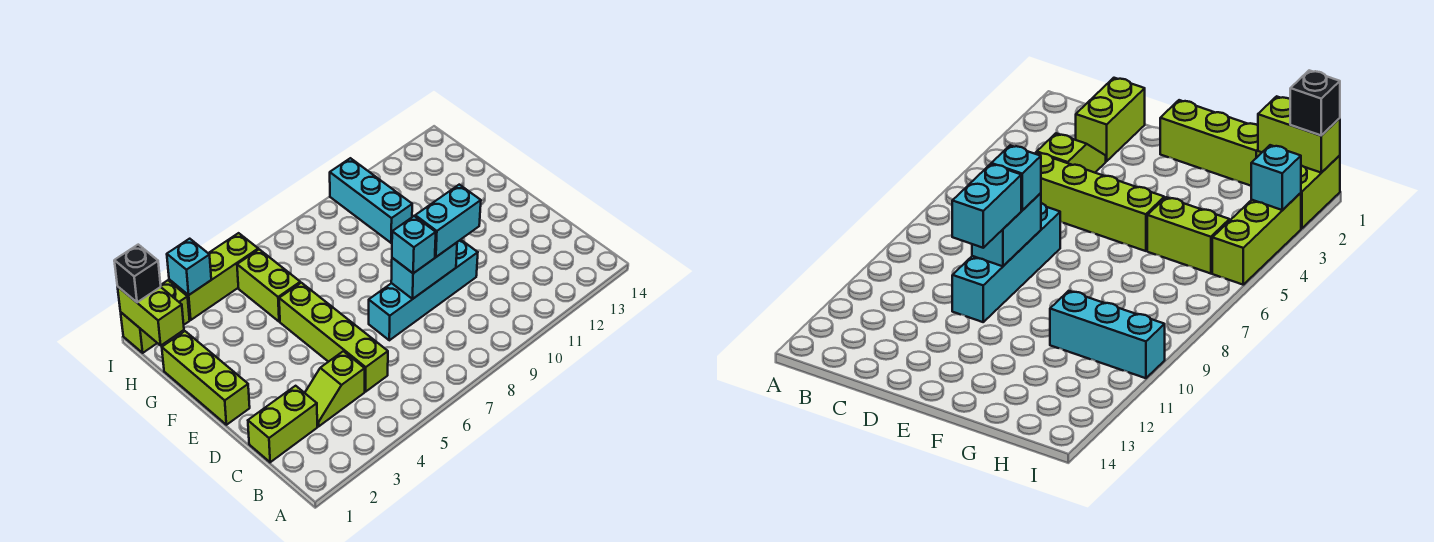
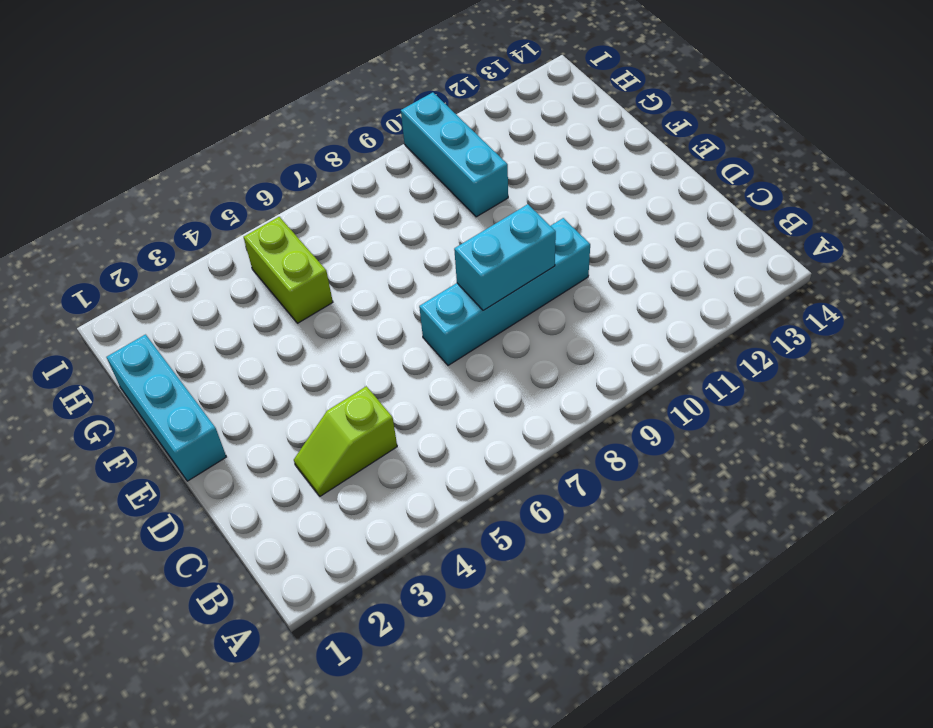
cyan brick E1:G1 level 1 -> lime brick E1:G1 level 1
none -> lime brick C1:C2 level 1
none -> lime brick C5:F5 level 1
none -> lime brick I1:I2 level 1

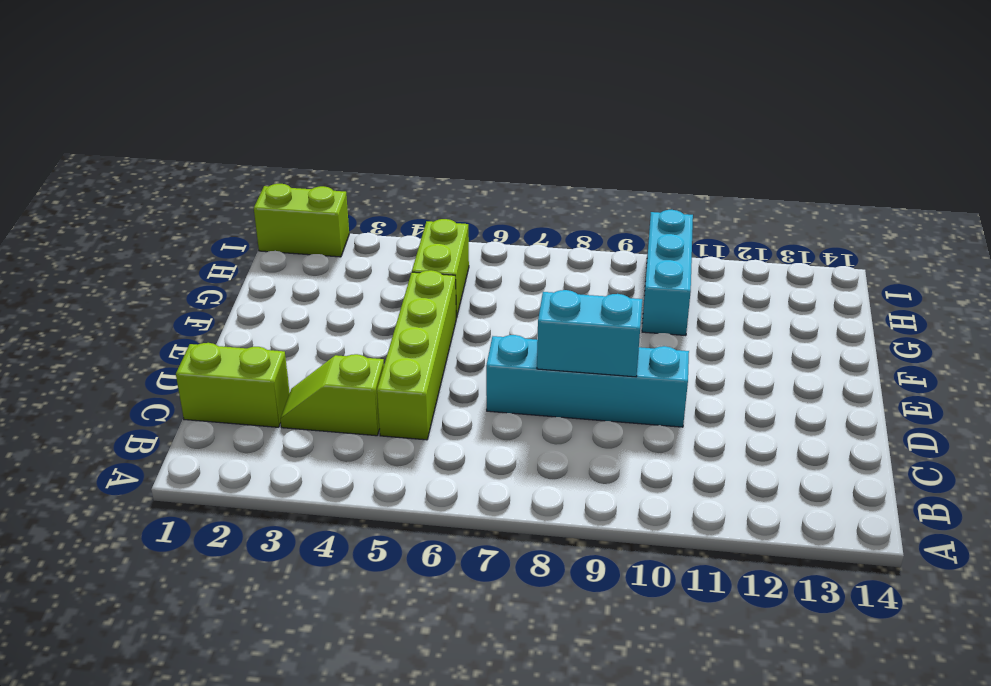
none -> lime brick E1:G1 level 1
none -> lime brick I3:I5 level 1
none -> lime brick H1:I1 level 2

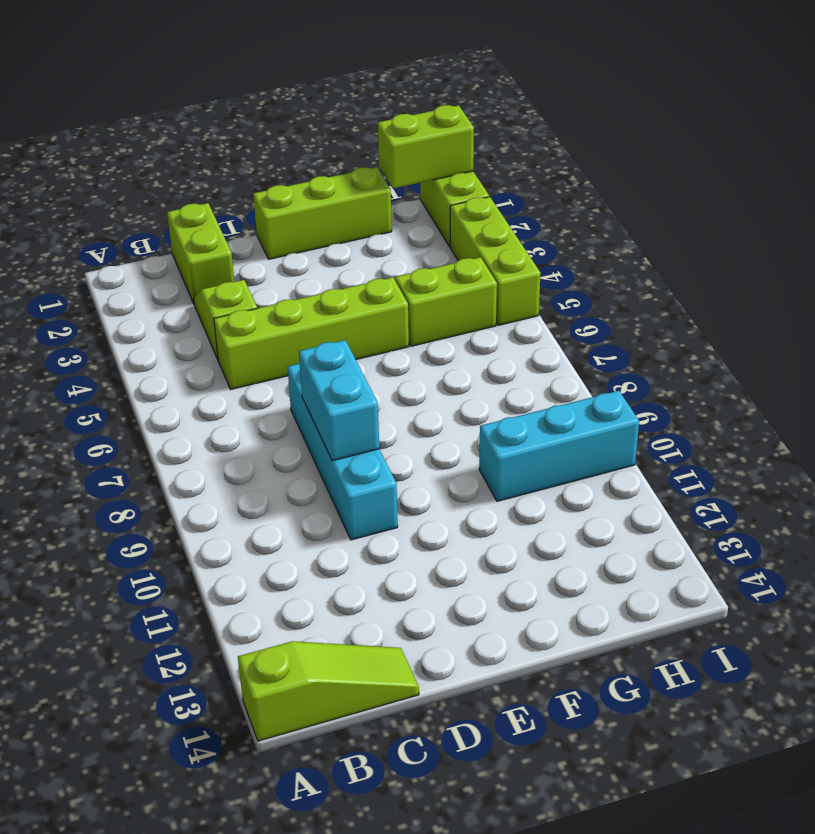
lime slope A14:C14 level 1 top A -> none
none -> cyan brick I3 level 2
none -> cyan brick D8 level 3
none -> cyan brick D9:D10 level 3

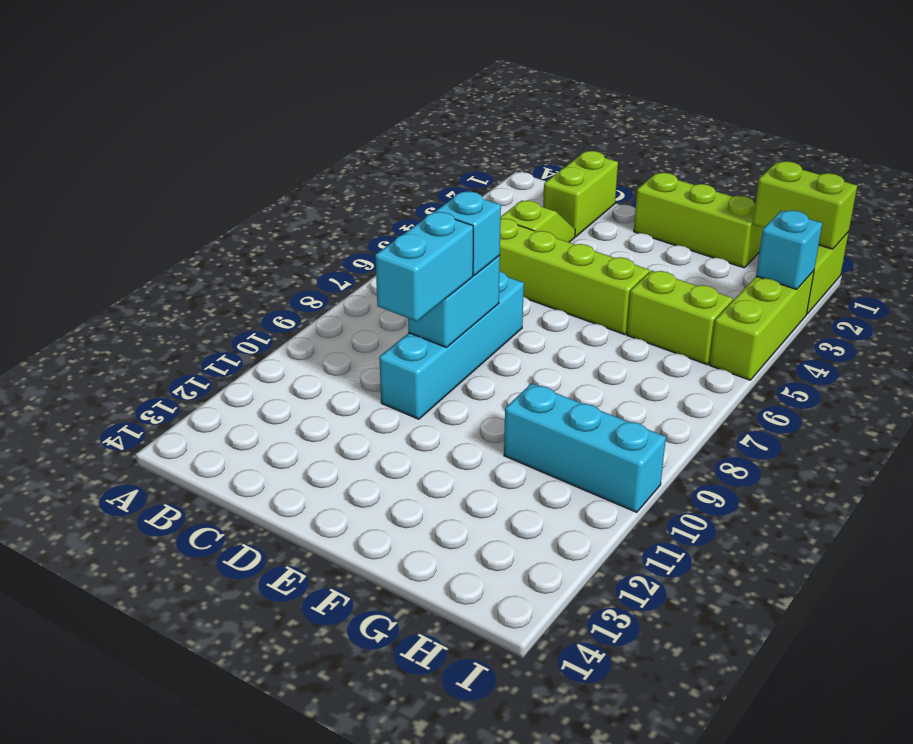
none -> black brick I1 level 3

